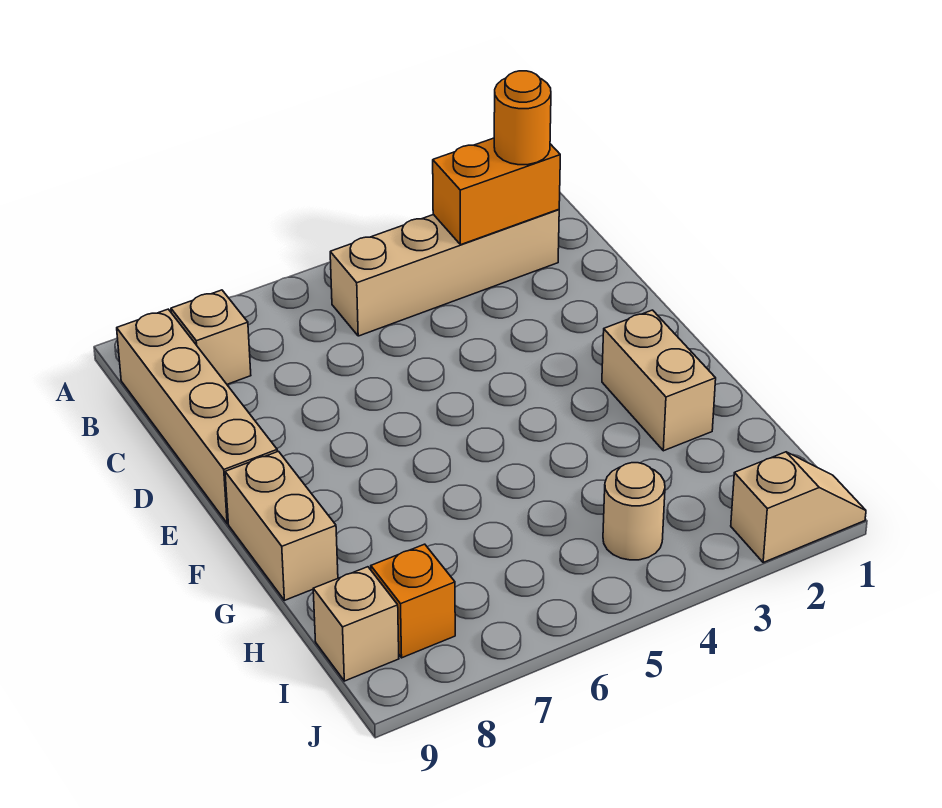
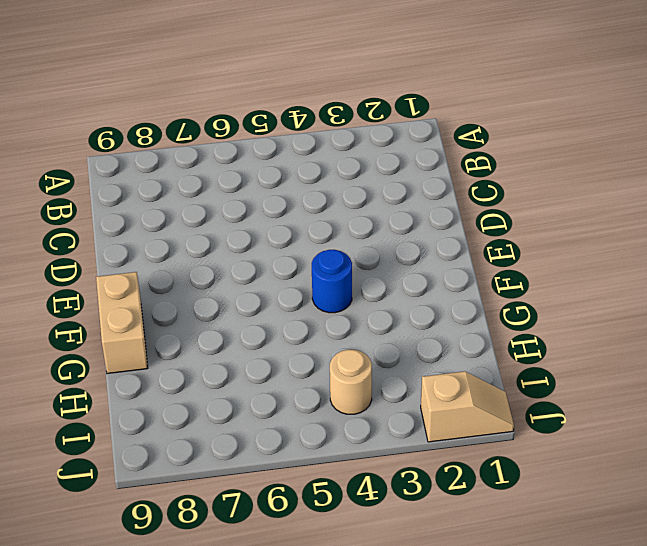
blue round brick F4 level 1 -> none
none -> tan brick B2:B5 level 1
none -> tan brick B8 level 1

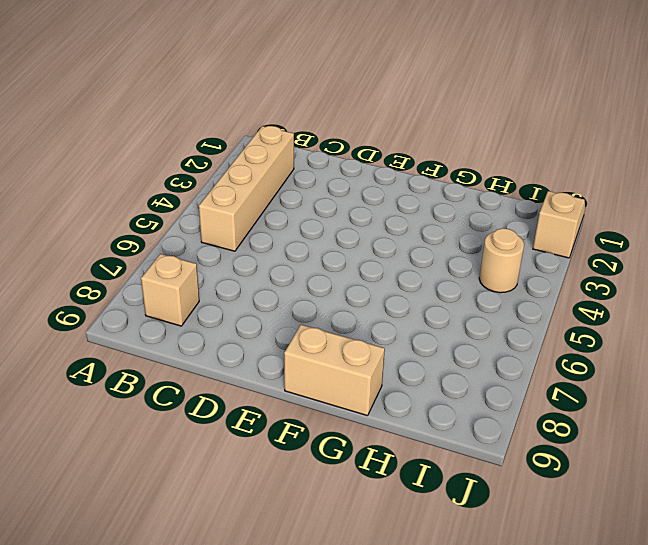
none -> tan brick B9:E9 level 1
none -> tan brick F2:G2 level 1

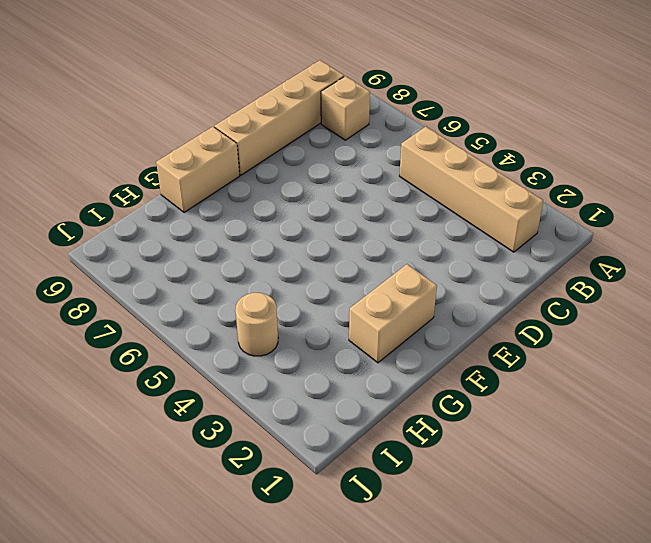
none -> orange brick I8 level 1
none -> tan brick I9 level 1

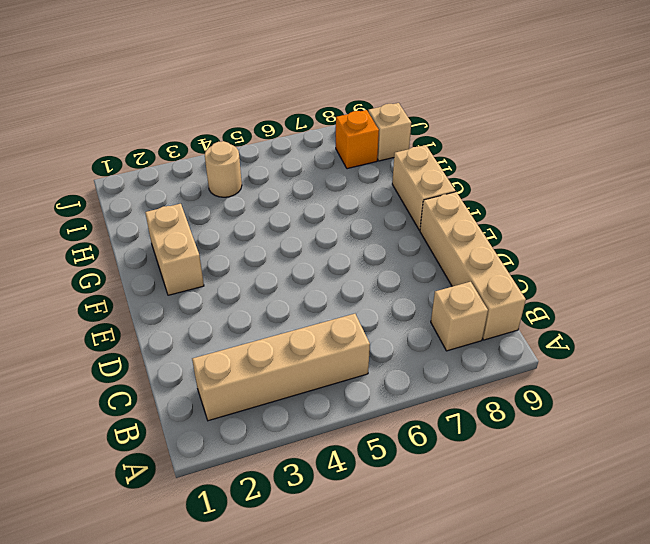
none -> tan slope J1:J2 level 1 top 2
none -> orange brick B2:B3 level 2

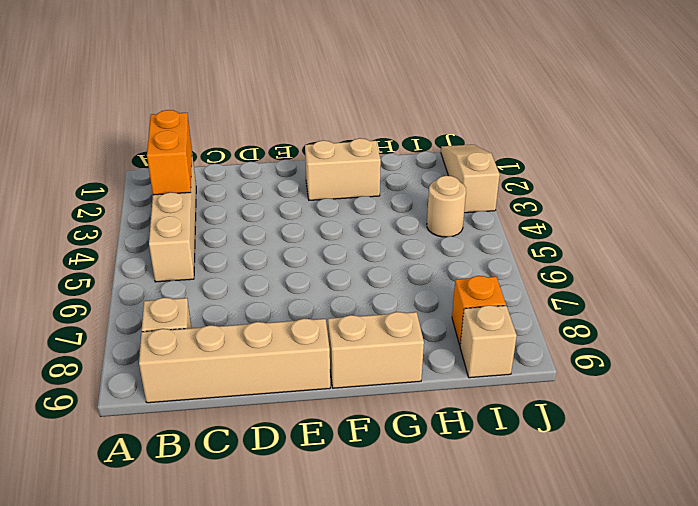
tan slope J1:J3 level 1 top 3 -> tan slope J1:J2 level 1 top 2
none -> orange round brick B2 level 3

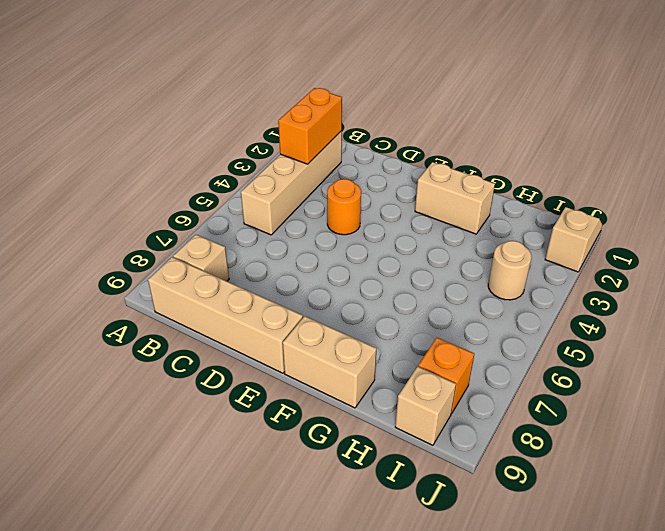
orange round brick D4 level 1 -> orange round brick B2 level 3

